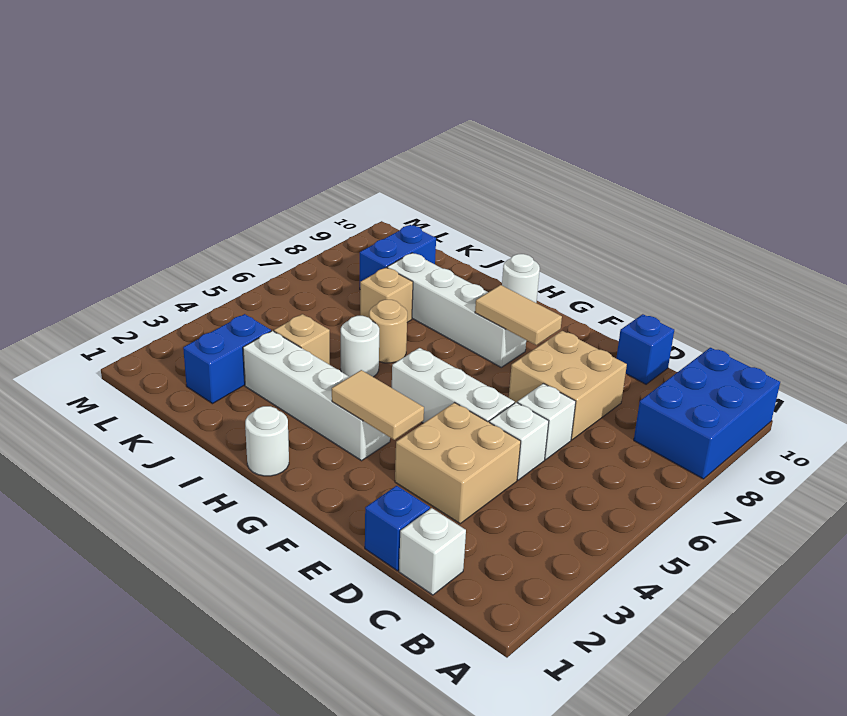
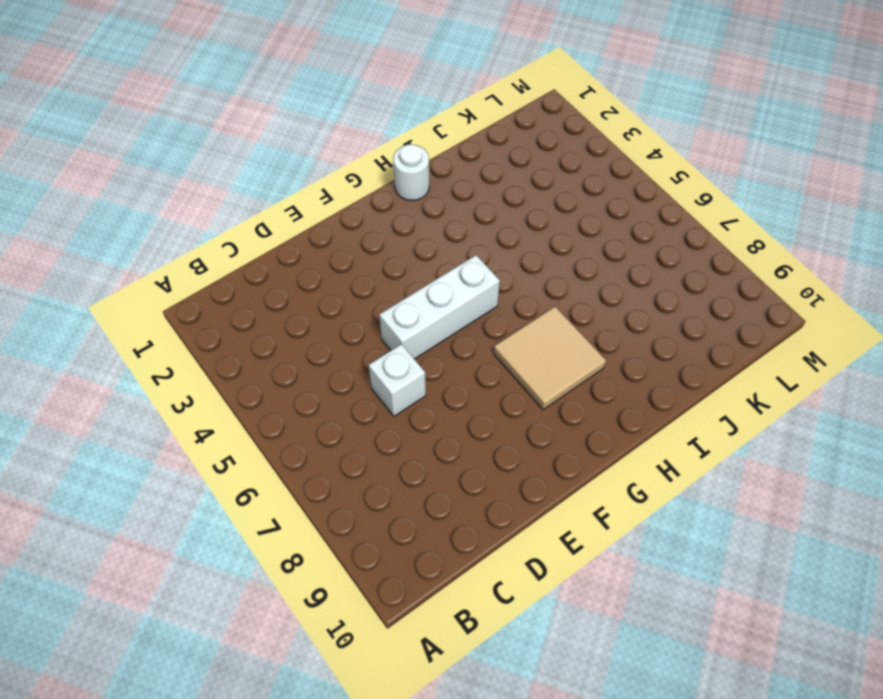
tan tile G7:H8 level 1 -> white brick G8:J8 level 1
none -> blue brick A8:B10 level 1
none -> white brick C1 level 1
none -> blue brick D1 level 1

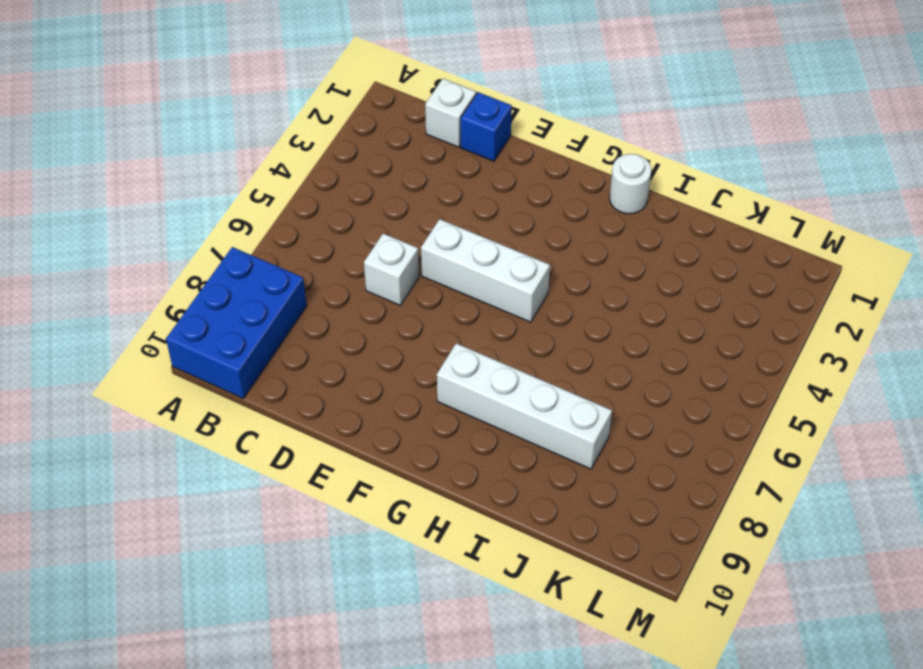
none -> tan brick D3:E4 level 1
none -> white brick D5 level 1
none -> tan brick D7:E8 level 1

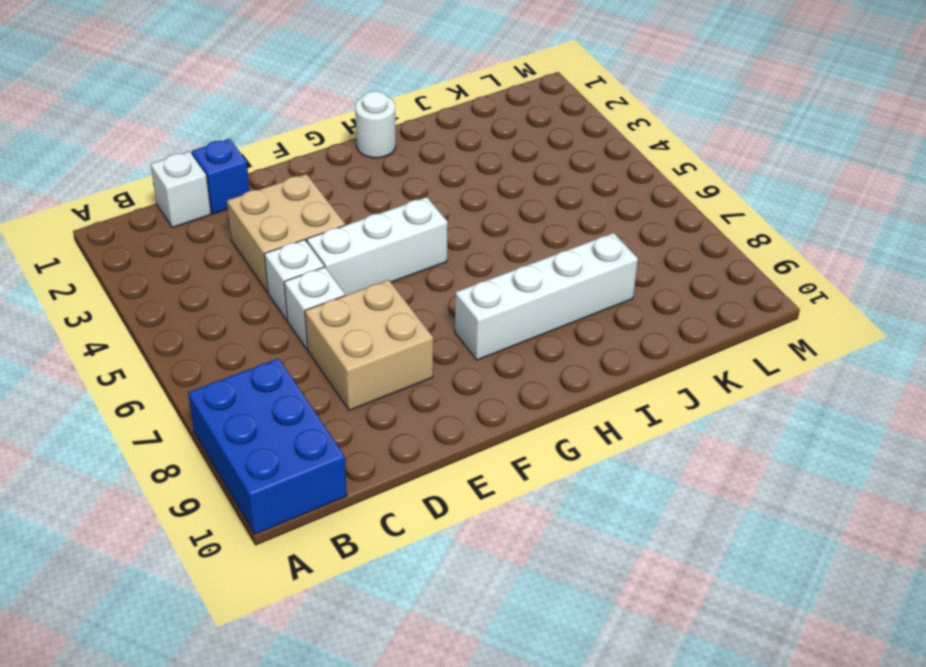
none -> blue brick D10 level 1
none -> white brick G3:J3 level 1
none -> white round brick H10 level 1

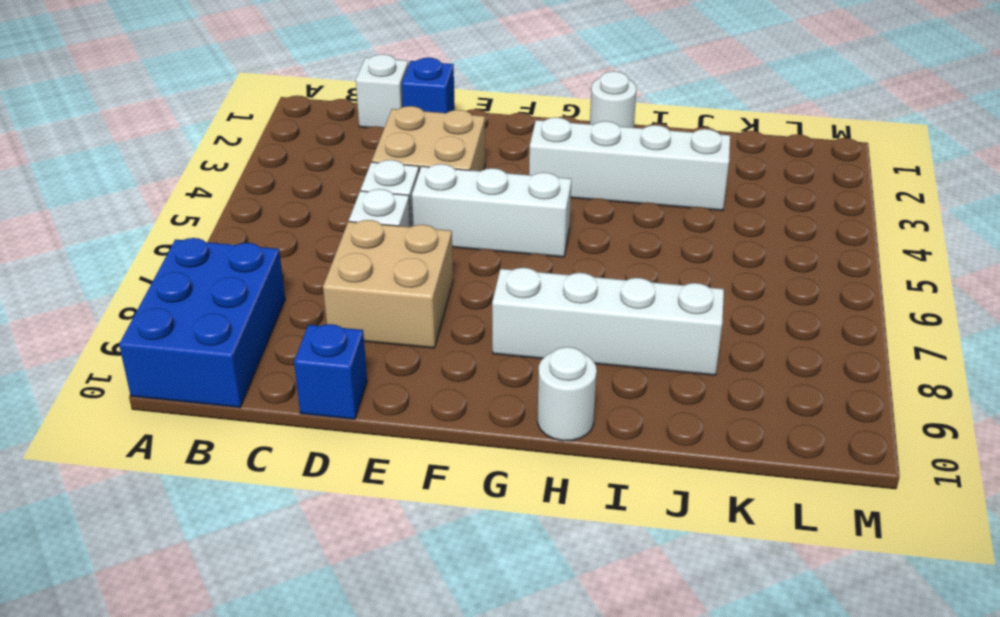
none -> white round brick I5 level 1
none -> tan round brick I6 level 1
none -> tan brick J4 level 1

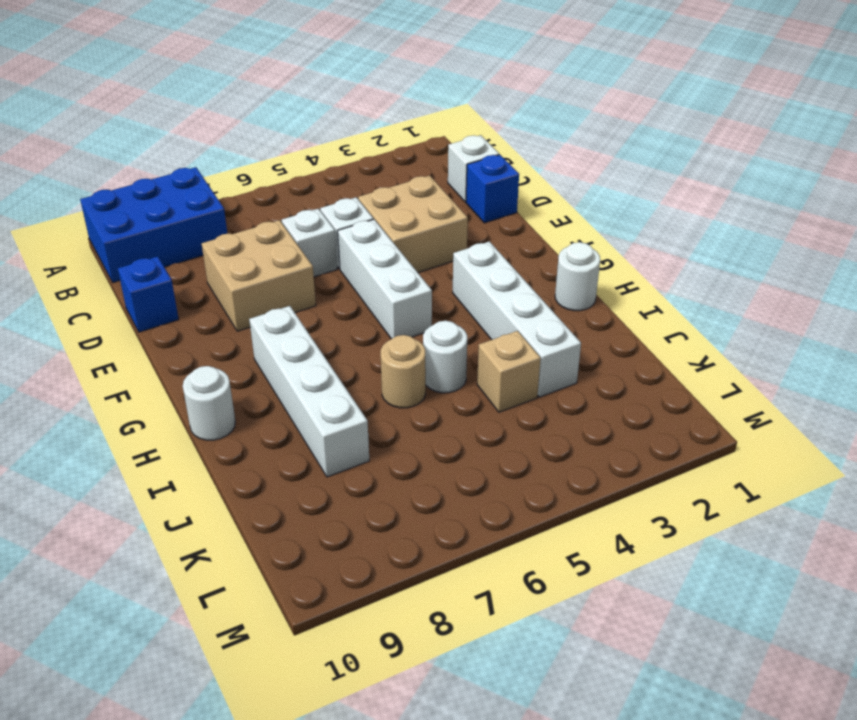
none -> tan brick J7 level 1
none -> blue brick K2:K3 level 1
none -> blue brick K8:K9 level 1

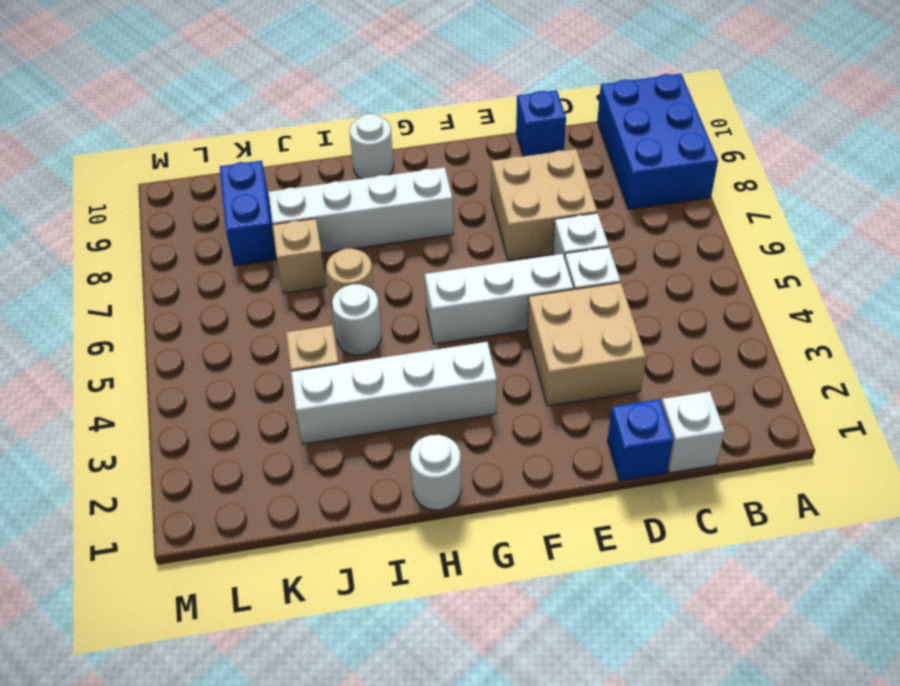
none -> blue brick K2:K3 level 1
none -> tan tile F3:G3 level 2
none -> tan tile F8:G8 level 2

